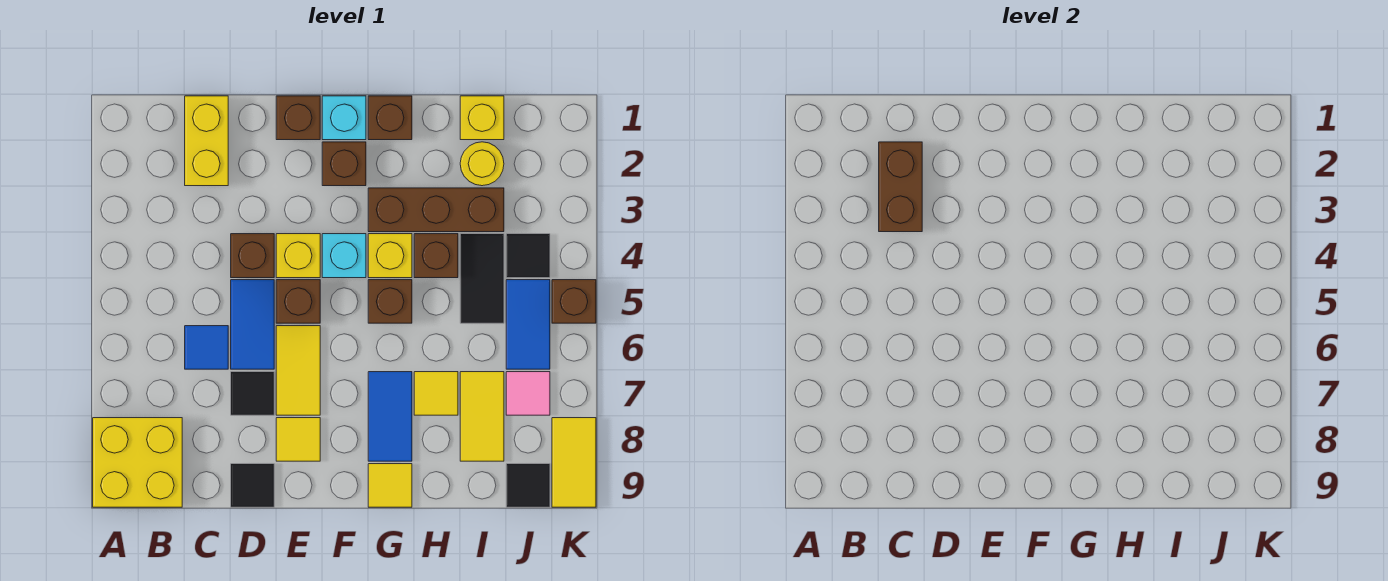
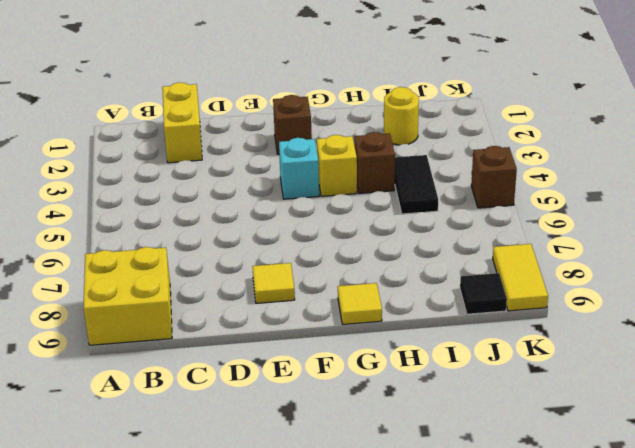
none -> blue tile C6 level 1
none -> brown brick D4 level 1
none -> blue tile D5:D6 level 1
none -> black tile D7 level 1

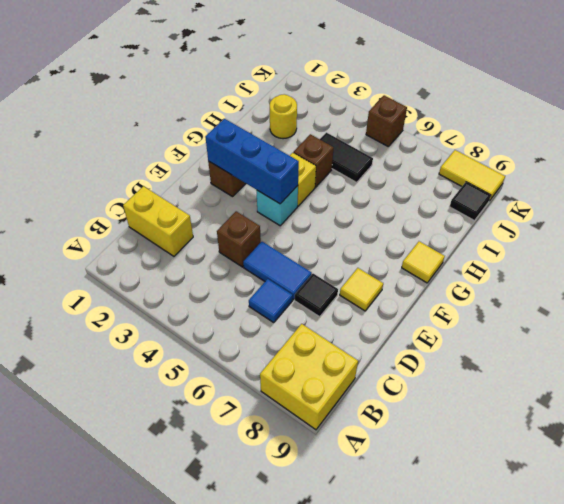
blue brick F2:F4 level 2 -> none
none -> black tile D9 level 1
none -> brown brick E1 level 1
none -> yellow brick E4 level 1
none -> brown brick E5 level 1

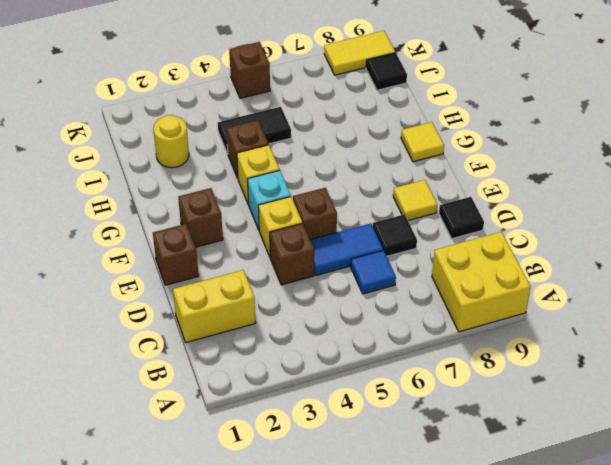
none -> yellow tile E6:E7 level 1
none -> cyan brick F1 level 1
none -> brown brick G1 level 1
none -> brown brick G3:I3 level 1

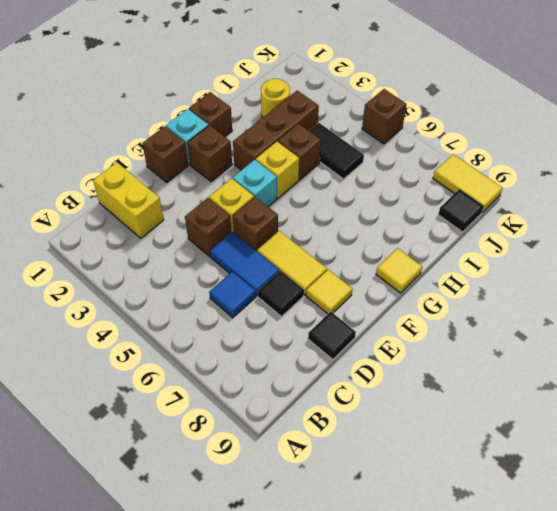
none -> yellow brick A8:B9 level 1
none -> brown brick G5 level 1
none -> blue tile G7:G8 level 1
none -> yellow tile H7 level 1

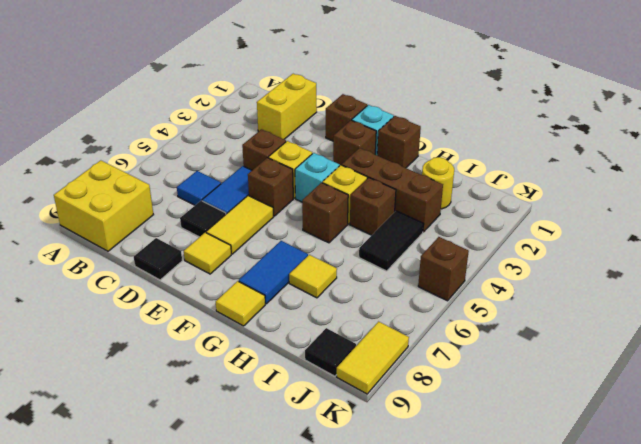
none -> yellow brick I1 level 1
none -> yellow tile I7:I8 level 1
none -> black tile J4 level 1
none -> blue tile J5:J6 level 1

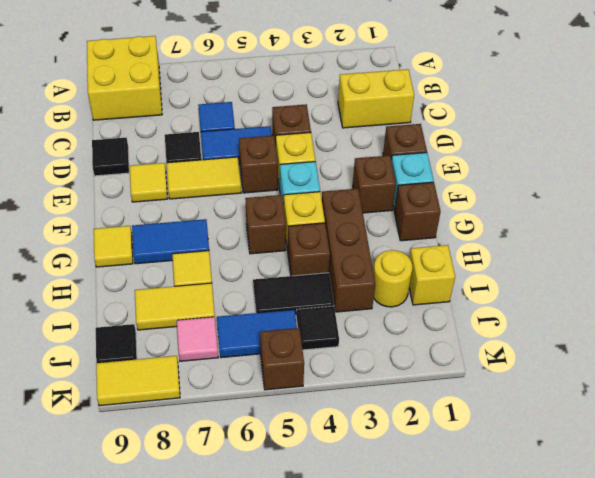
none -> brown brick C2:C3 level 2

